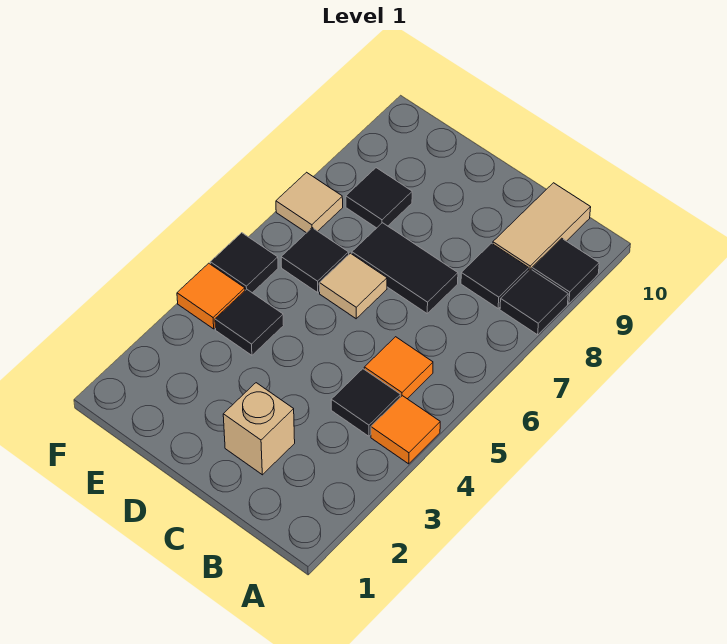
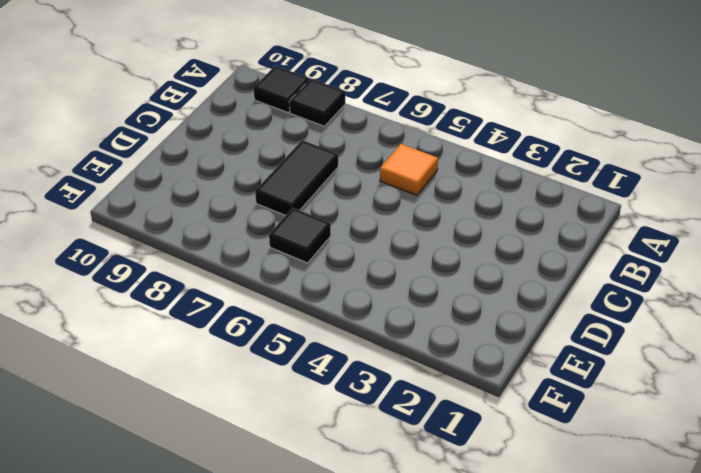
none -> orange tile A4 level 1
none -> black tile B4 level 1
none -> black tile B8 level 1

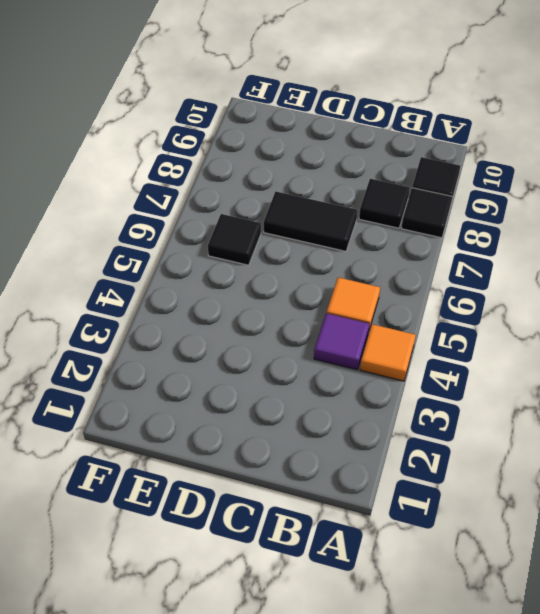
purple tile B4 level 1 -> black tile B4 level 1
none -> tan tile B9:B10 level 1
none -> tan brick C2 level 1
none -> tan tile D6 level 1

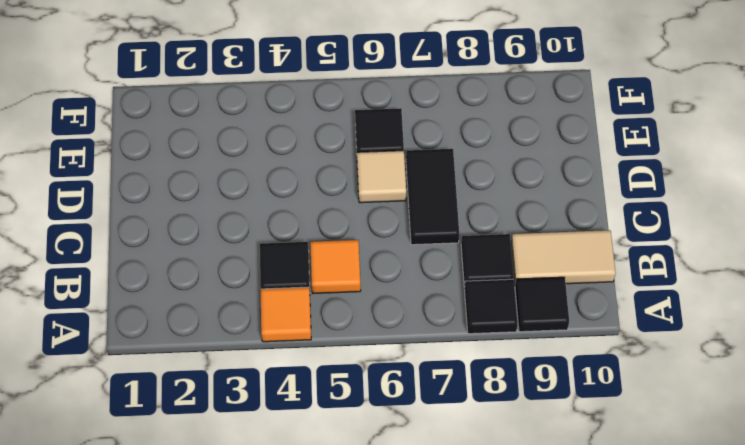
none -> tan brick C2 level 1
none -> black tile E4 level 1
none -> black tile E8 level 1

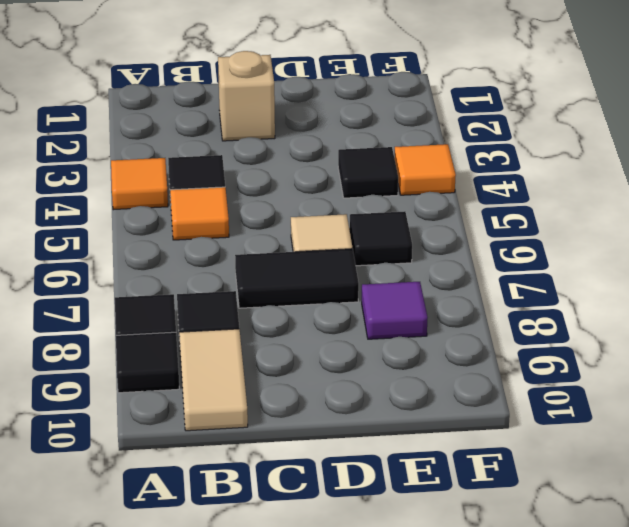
purple tile E8 level 1 -> black tile E8 level 1
none -> black tile F5 level 1
none -> tan tile F7 level 1

